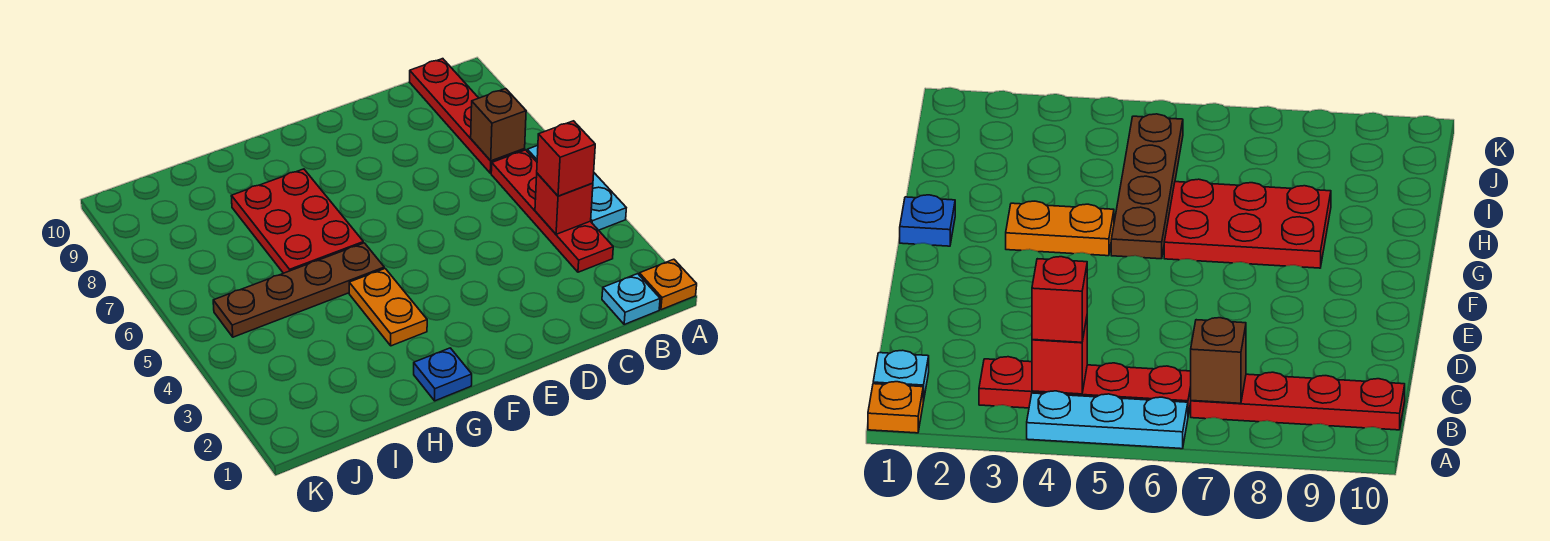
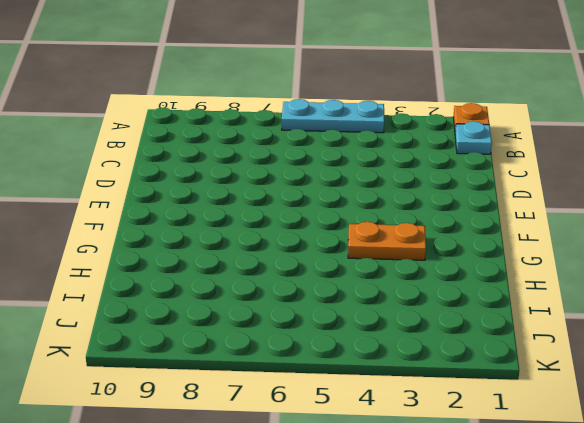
none -> red plate B3:B6 level 1
none -> red plate B7:B10 level 1
none -> blue plate G1 level 1

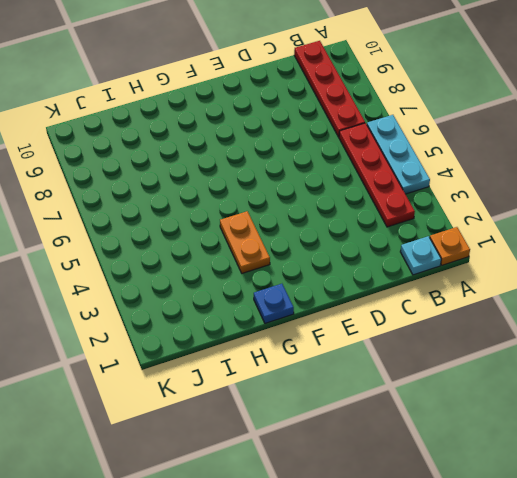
none -> brown plate G5:J5 level 1
none -> red plate G6:H8 level 1
none -> red brick B4 level 2

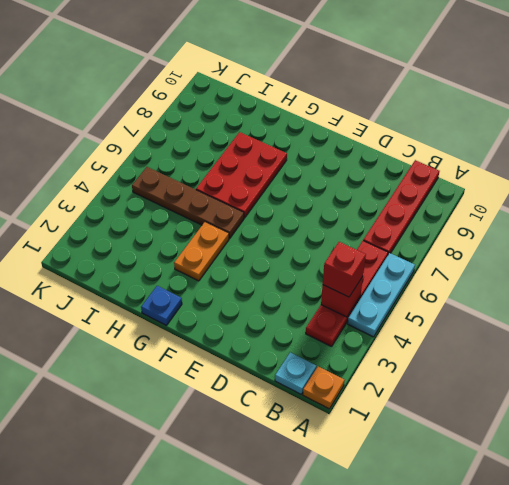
none -> brown brick B7 level 2

